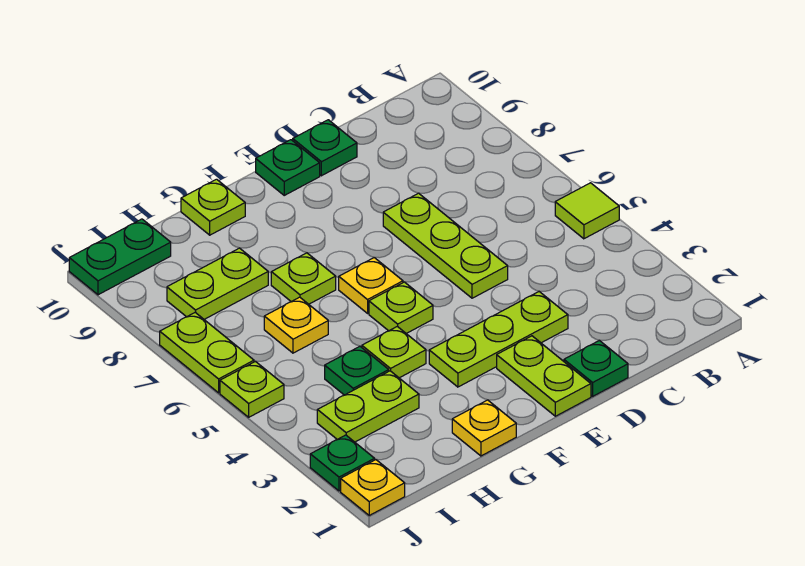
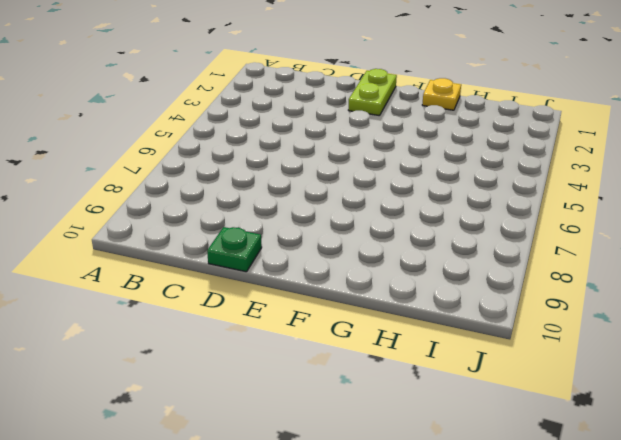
none -> lime tile A5 level 1
none -> green plate D1 level 1
none -> lime plate D3:F3 level 1

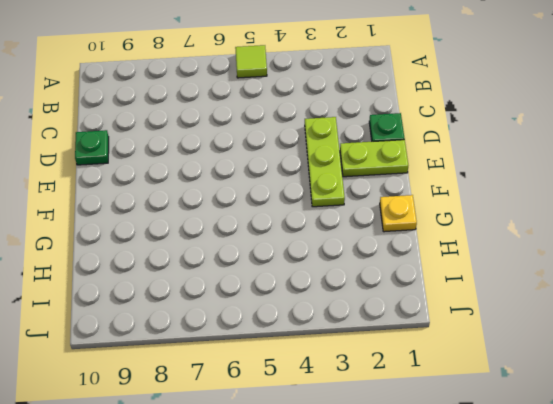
none -> lime plate D5:D7 level 1
none -> green plate E10 level 1
none -> lime plate F5 level 1

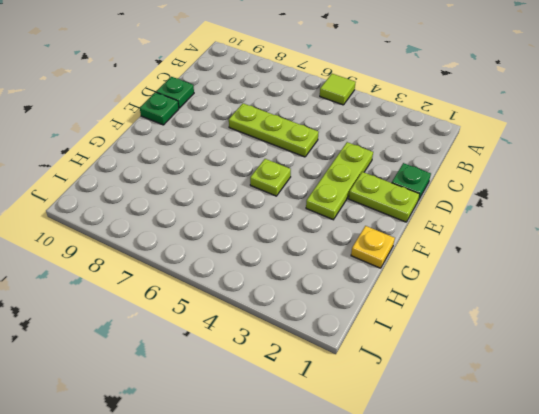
none -> yellow plate F6 level 1
none -> lime plate G4 level 1
none -> lime plate G7 level 1

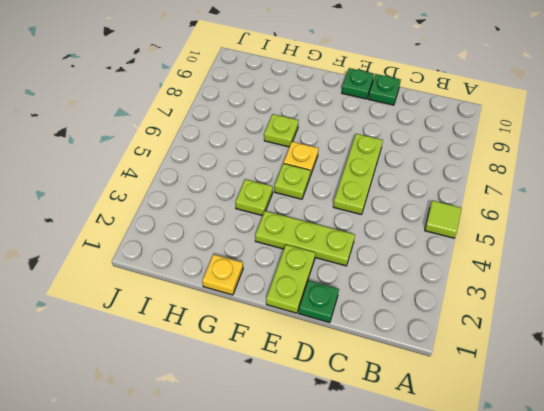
none -> lime plate G10 level 1
none -> lime plate H3:I3 level 1
none -> green plate H4 level 1

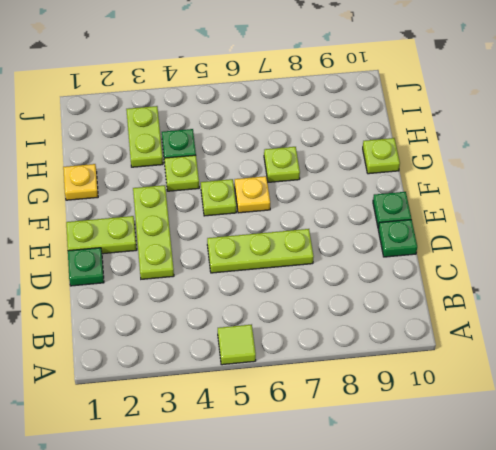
none -> yellow plate H6 level 1
none -> lime plate H8:I8 level 1
none -> green plate I10:J10 level 1

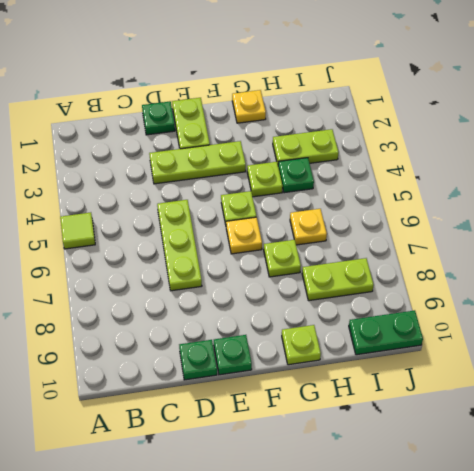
none -> yellow plate J1 level 1
none -> green plate J2 level 1
none -> lime plate J5 level 1

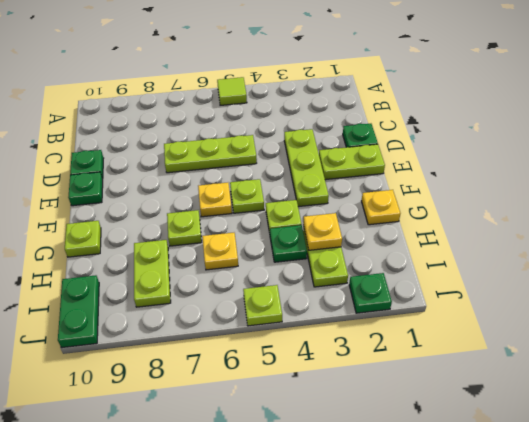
yellow plate H3 level 2 -> yellow plate J1 level 1
none -> lime plate J6:J7 level 1

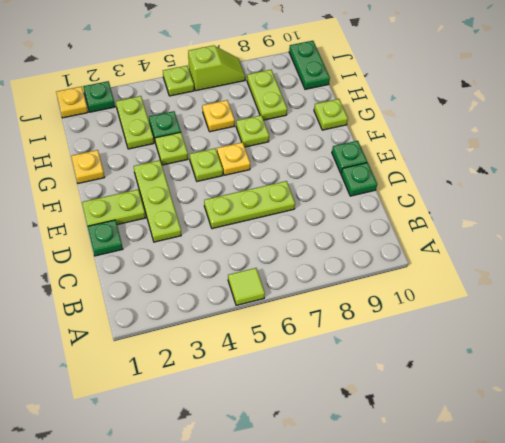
lime slope J6:J7 level 1 top 6 -> lime plate J6:J7 level 1

